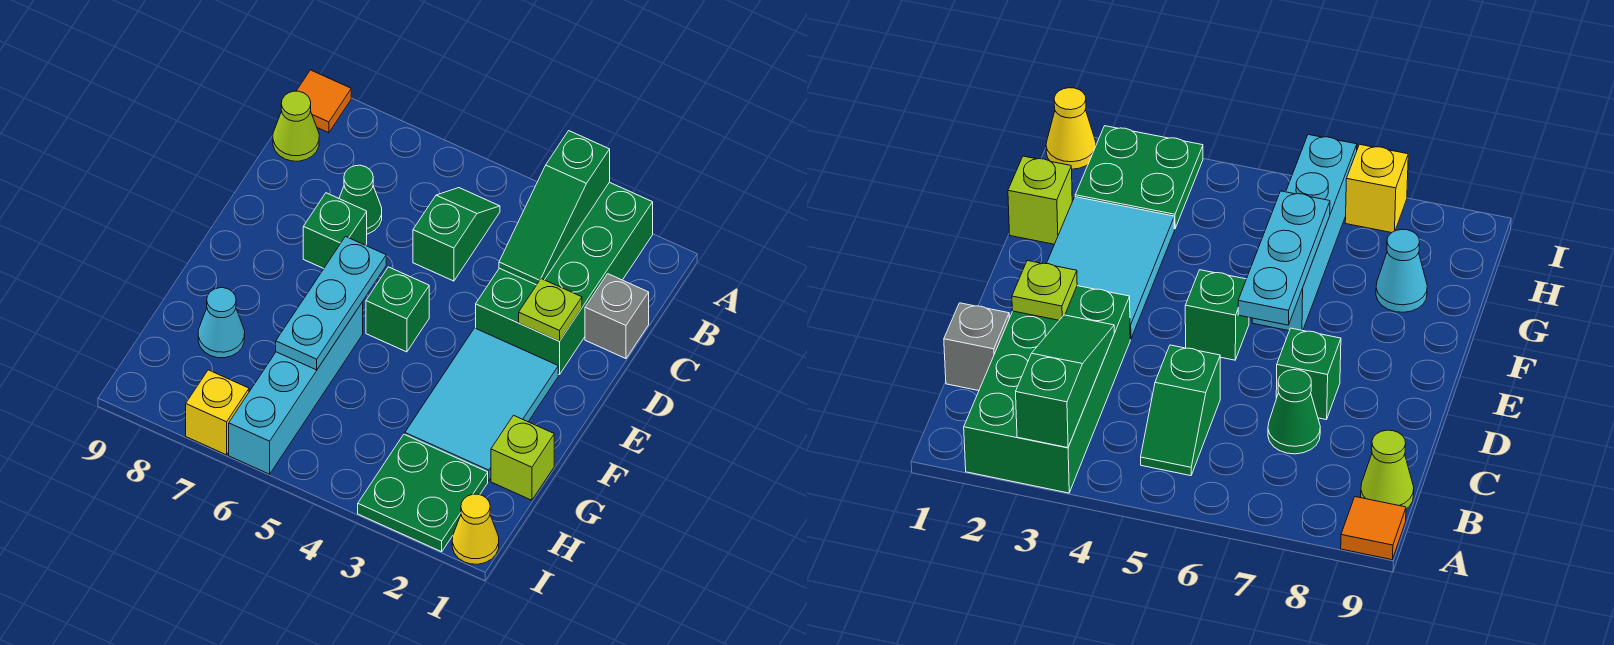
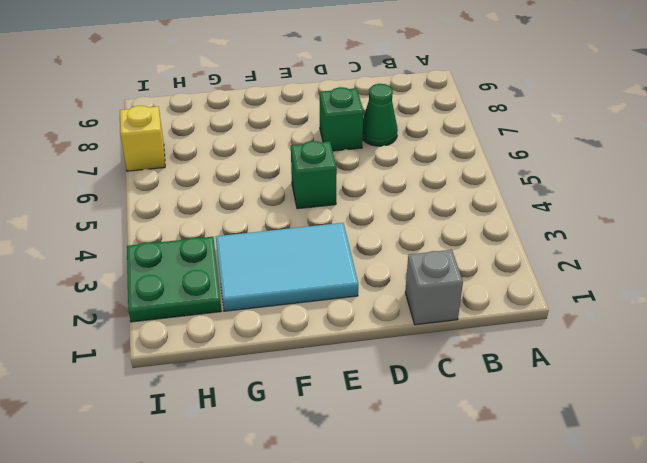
none -> green brick A2:D3 level 1
none -> orange tile A9 level 1
none -> green slope B5:C5 level 1 top C

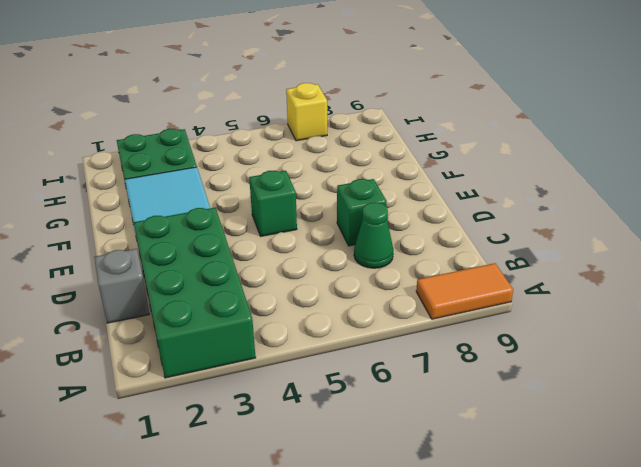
orange tile A8:A9 level 1 -> orange tile A9 level 1
none -> green slope B5:C5 level 1 top C
none -> lime cone B9 level 1
none -> cyan brick F6:I6 level 1

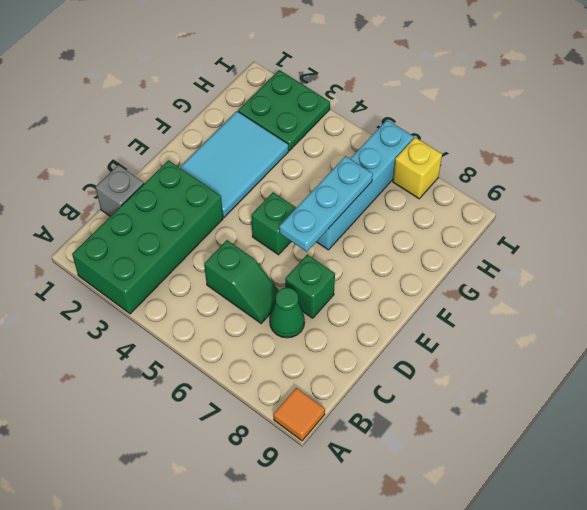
green slope C5:C6 level 1 top 5 -> green slope B5:C5 level 1 top C
none -> lime cone B9 level 1
none -> lime brick G1 level 1
none -> cyan cone G8 level 1

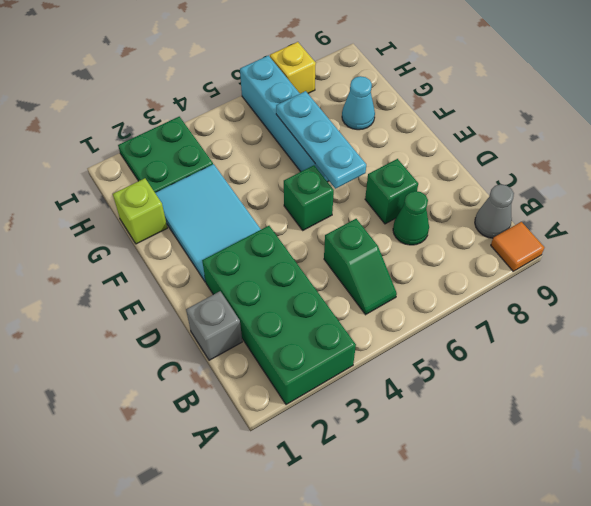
grey cone B9 level 1 -> lime cone B9 level 1
none -> yellow cone I1 level 1
none -> green slope A3:C3 level 2 top A
none -> lime plate D2 level 2

